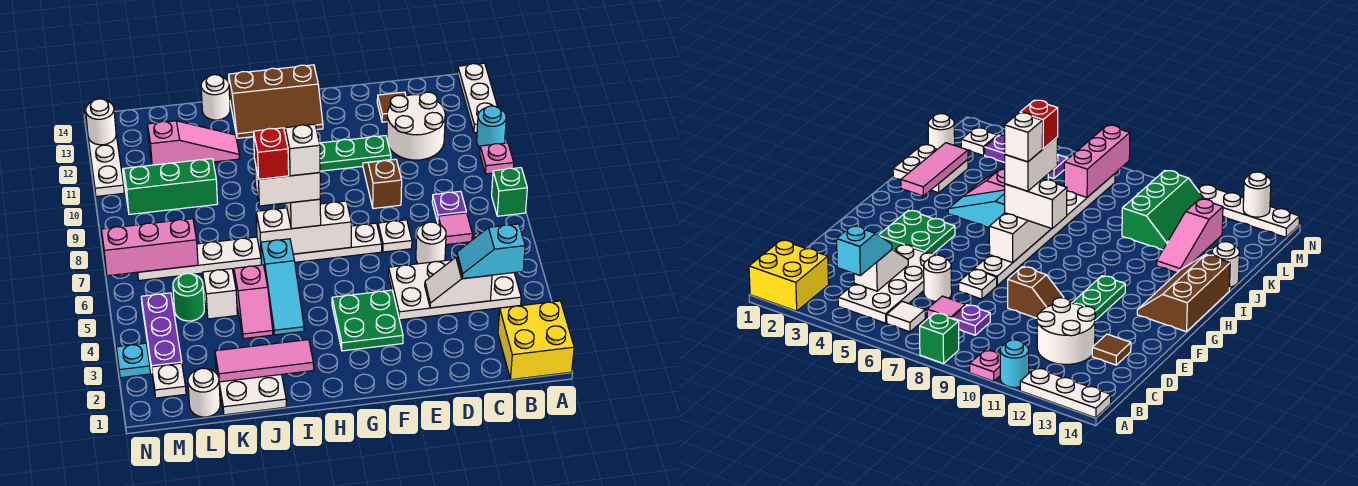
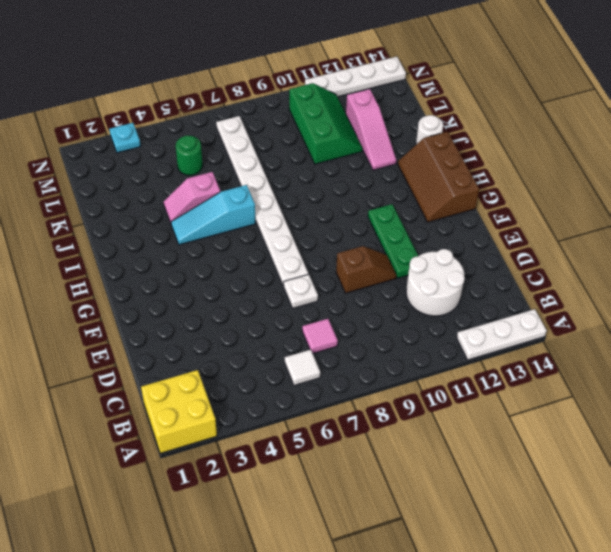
none -> green brick A8 level 1
none -> pink plate A10 level 1
none -> cyan round brick A11 level 1
none -> white plate B4:E5 level 1

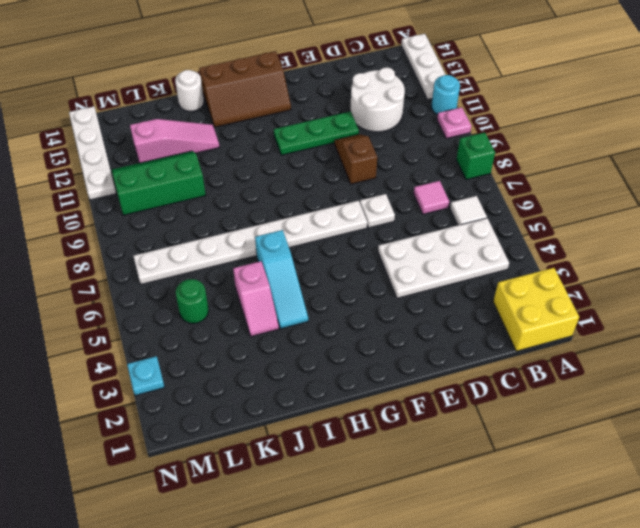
none -> purple plate C8 level 1
none -> white round brick D6 level 1
none -> brown tile D13 level 1
none -> green plate F3:G4 level 1

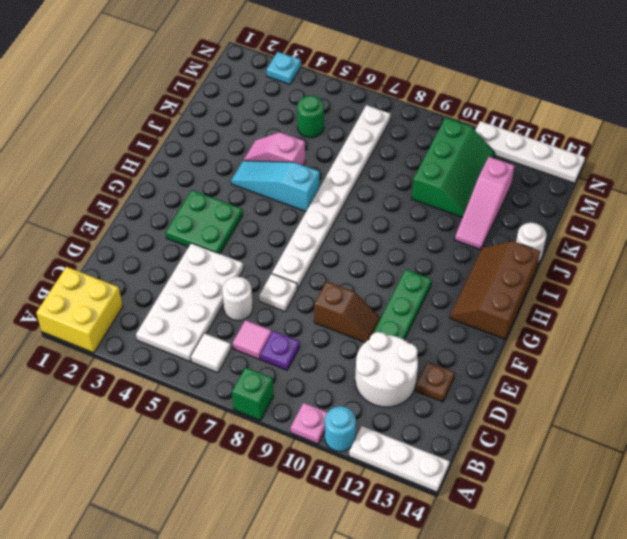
brown plate D13 level 1 -> brown tile D13 level 1
none -> white plate J1:K2 level 1
none -> white brick K5 level 1
none -> white round brick L1 level 1
none -> white plate M2 level 1

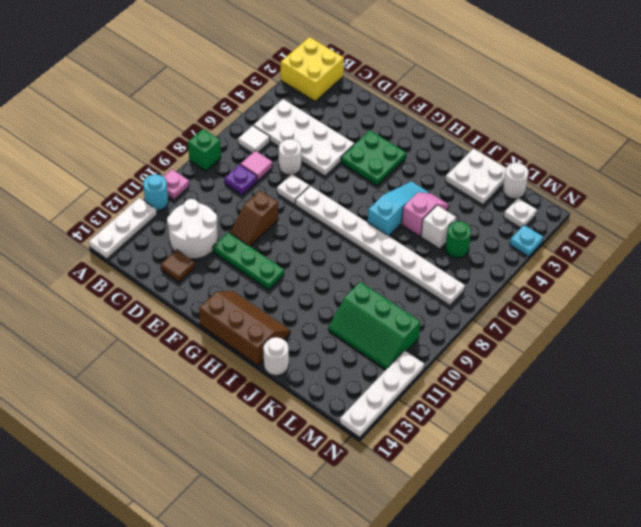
none -> pink slope J12:L12 level 1 top L
none -> purple plate M3:M5 level 1
none -> white slope C4:D4 level 2 top C
none -> white brick G7:I7 level 2

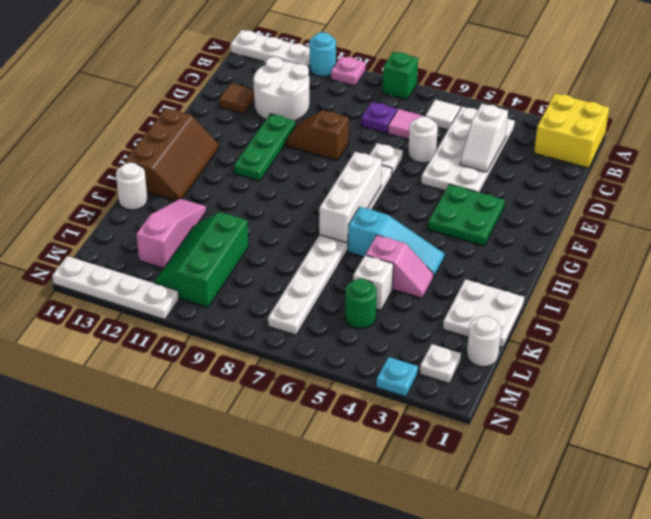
none -> purple plate M3:M5 level 1
none -> pink tile I2:K2 level 2
none -> pink brick L7:N7 level 2
none -> white round brick N13 level 2

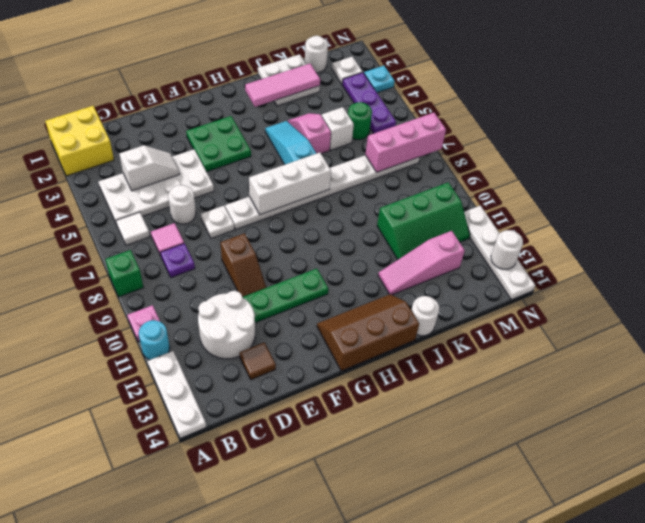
none -> cyan slope B4:C4 level 3 top B
none -> white brick H7:H8 level 3
none -> white brick H7:I7 level 4
none -> white brick H7 level 5

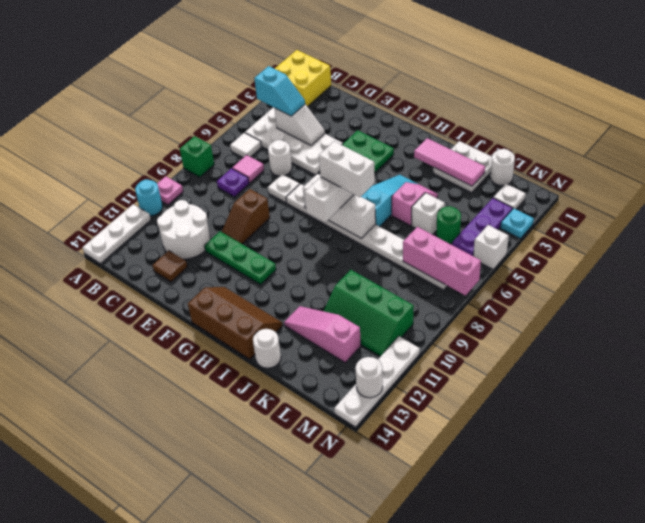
white brick N5 level 1 -> white brick H7 level 5
none -> red brick I7 level 5

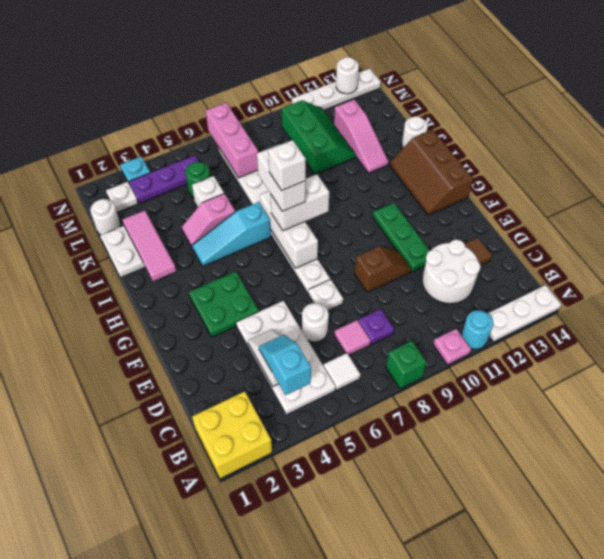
none -> red brick I7 level 5

